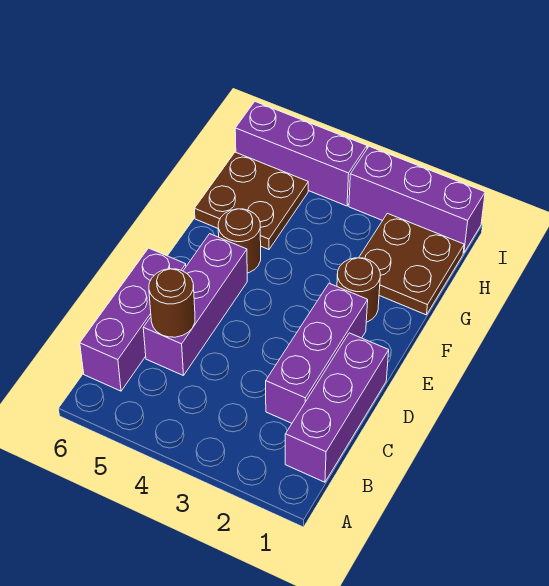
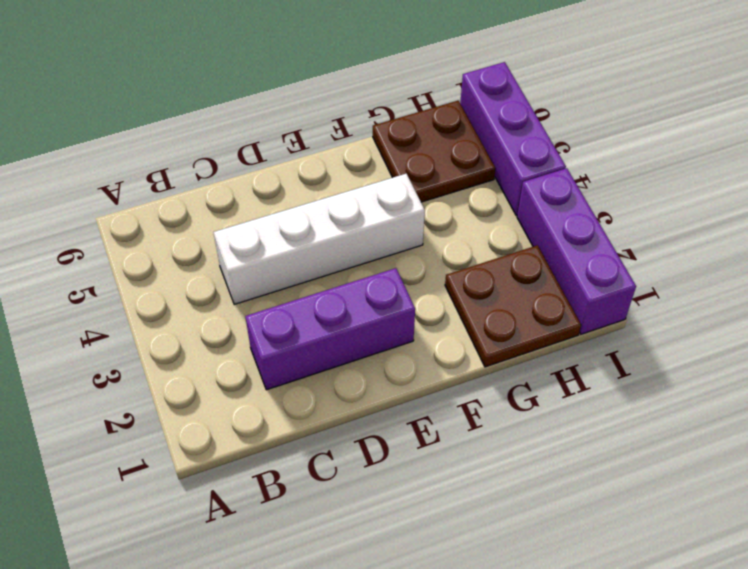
white brick C4:F4 level 1 -> none
none -> purple brick B1:D1 level 1
none -> purple brick B6:D6 level 1

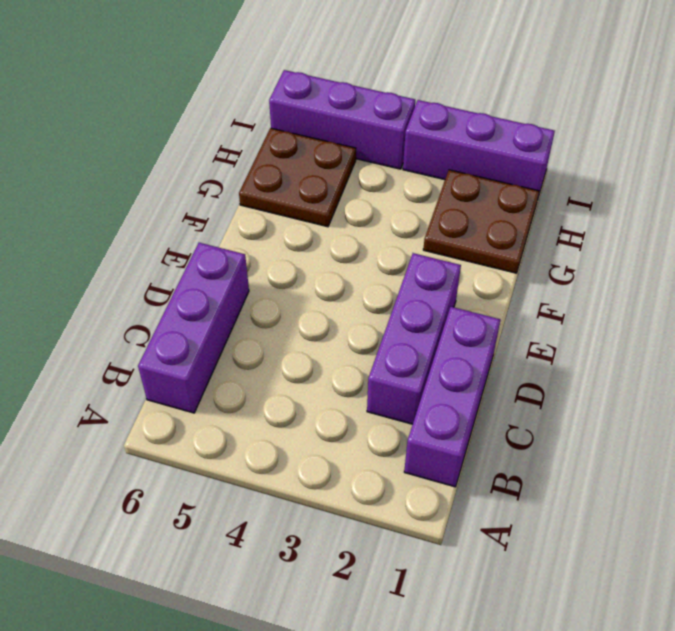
none -> purple brick C5:E5 level 1
none -> brown round brick F2 level 1

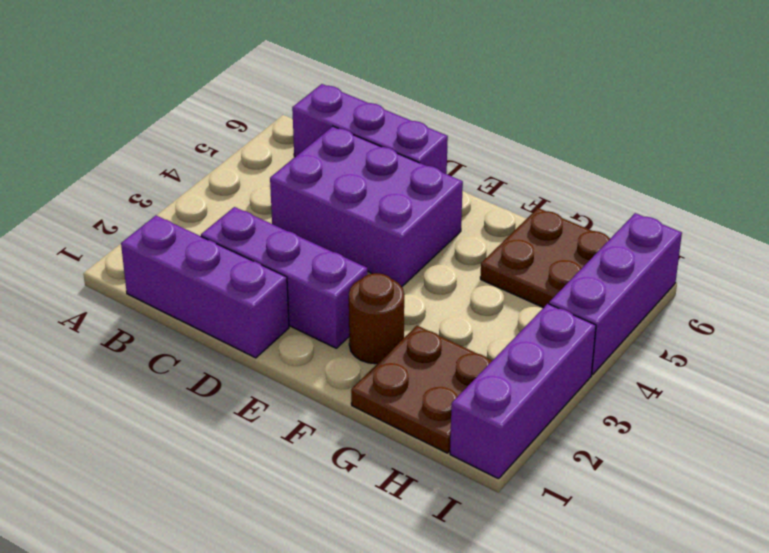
purple brick C4:E5 level 1 -> purple brick C5:E5 level 1
none -> brown round brick F5 level 1
none -> brown round brick C5 level 2

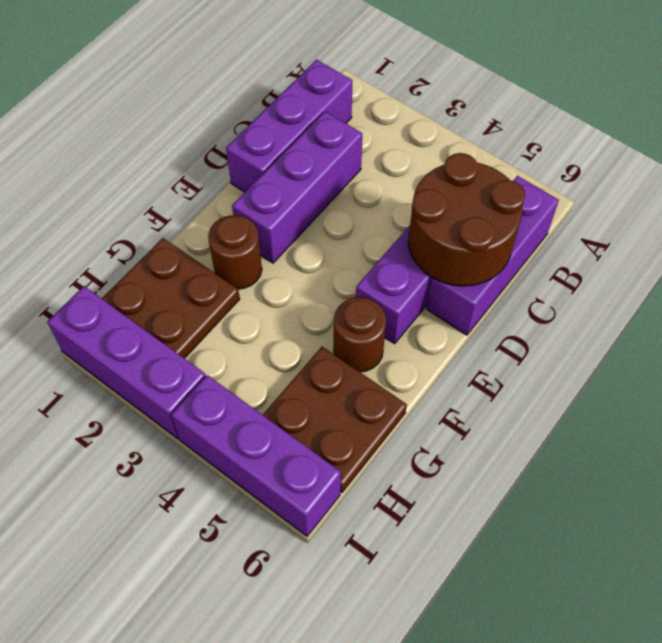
brown round brick C5:D6 level 2 -> brown round brick C5 level 2

